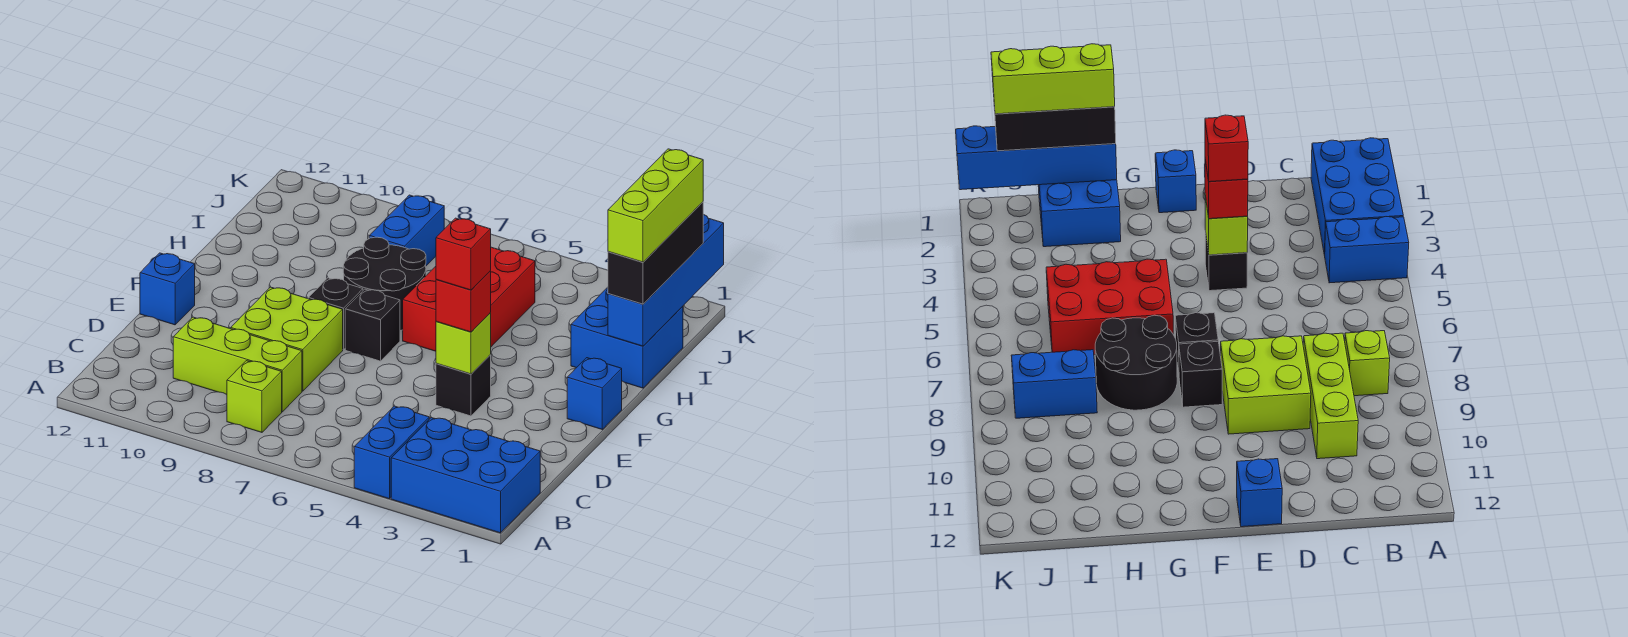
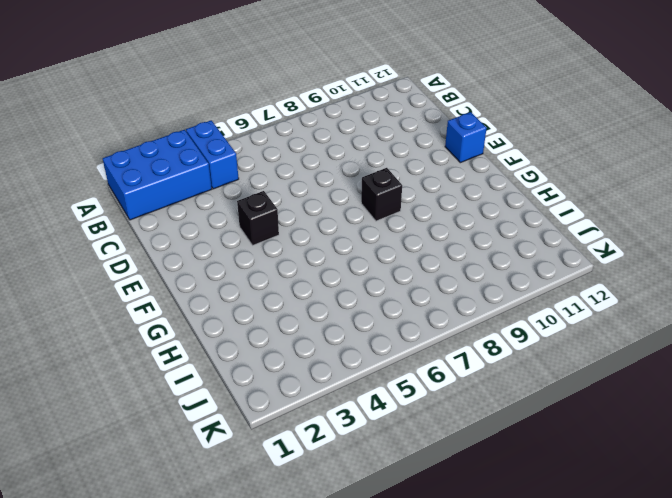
none -> lime brick B8 level 1
none -> lime brick C8:C10 level 1
none -> lime brick D8:E9 level 1

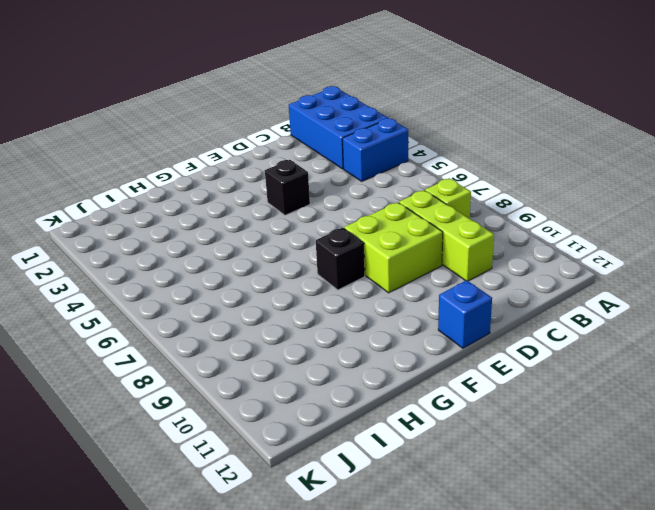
none -> blue brick F1 level 1
none -> black brick F7 level 1
none -> red brick G5:I6 level 1

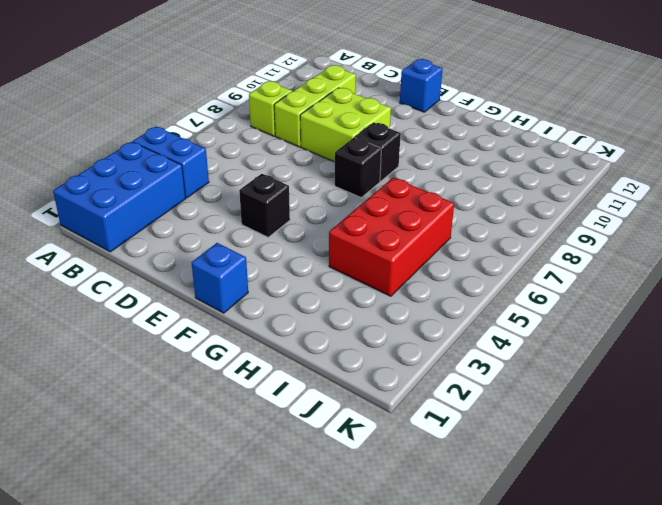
red brick H4:I6 level 1 -> red brick G5:I6 level 1
none -> black round brick G7:H8 level 1
none -> blue brick H1:I2 level 1
none -> blue brick I8:J8 level 1

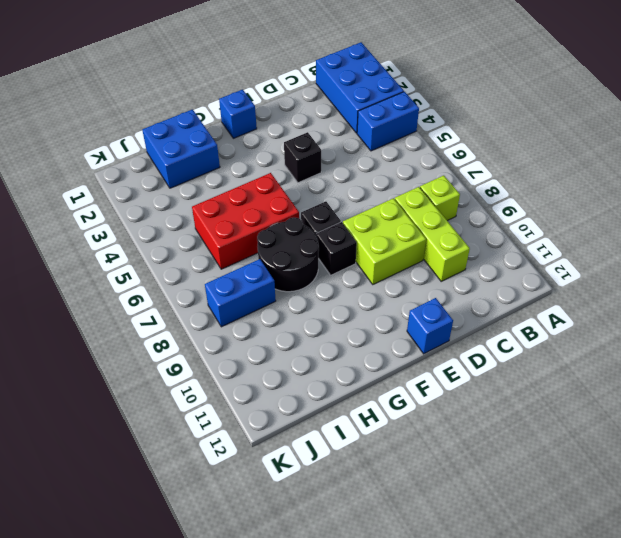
none -> lime brick E4 level 2
none -> blue brick H1:K1 level 2
none -> red brick E4 level 3

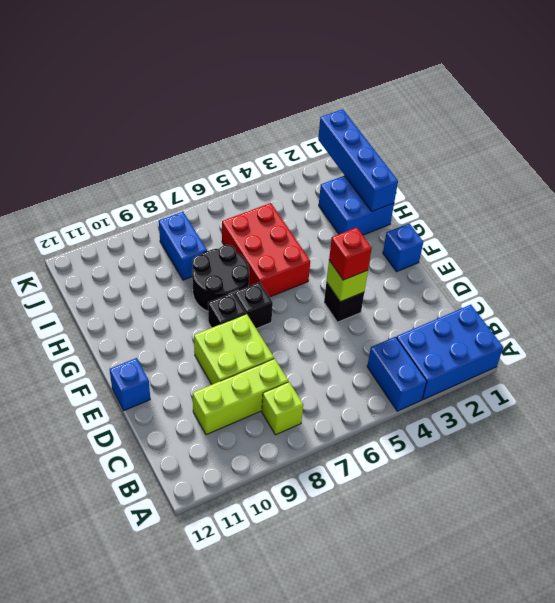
none -> black brick H1:J1 level 3
none -> red brick E4 level 4
none -> lime brick H1:J1 level 4

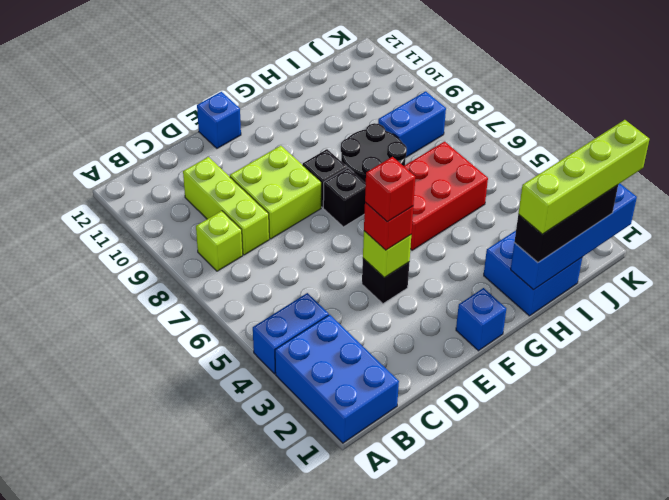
lime brick H1:K1 level 4 -> lime brick H1:J1 level 4

